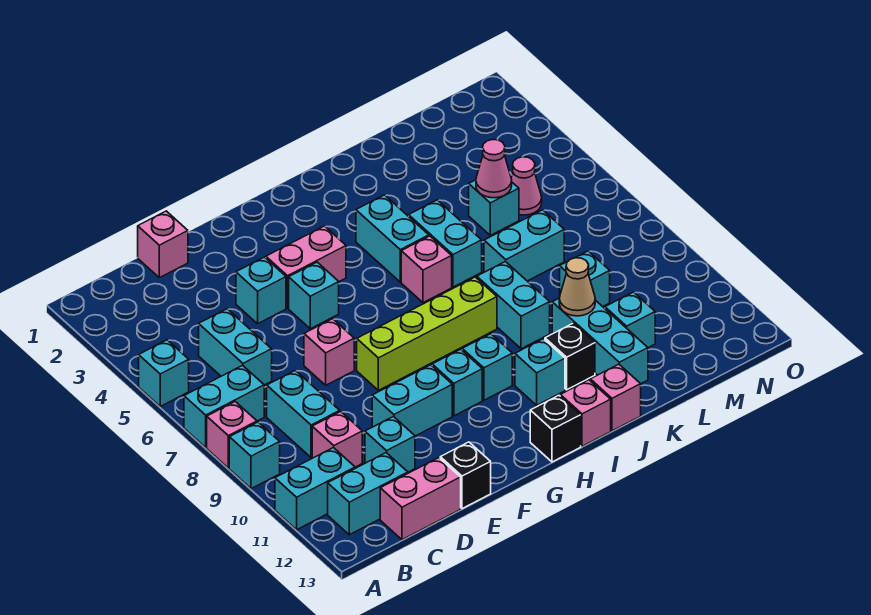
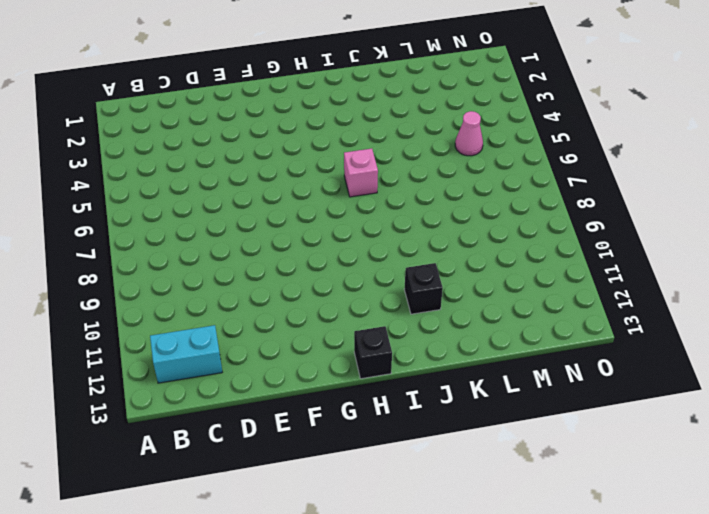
none -> cyan brick A5 level 1
none -> cyan brick A7:B7 level 1
none -> pink brick A8 level 1
none -> cyan brick A9 level 1

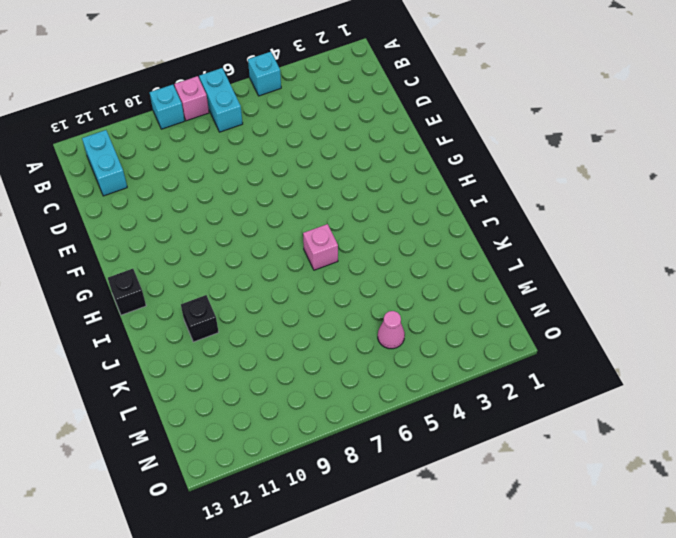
none -> cyan brick A11:B11 level 1
none -> cyan brick C5:C6 level 1
none -> cyan brick C8:C9 level 1
none -> pink brick C10 level 1

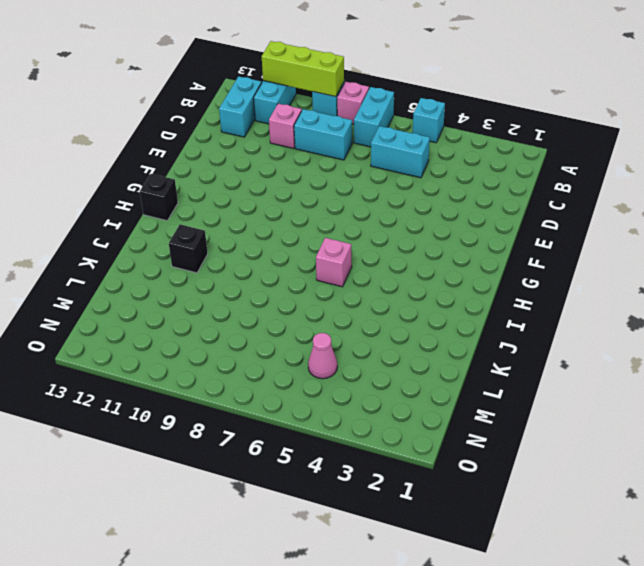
lime brick A9:A11 level 2 -> none
none -> pink brick C13:D13 level 1
none -> pink brick D1 level 1
none -> cyan brick D11 level 1
none -> cyan brick E4 level 1

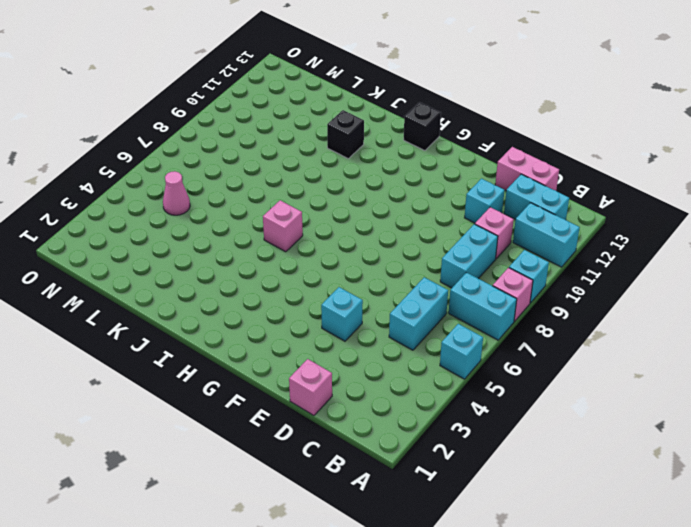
none -> pink brick E7 level 1
none -> cyan brick E10:F10 level 1
none -> black brick E13 level 1
none -> pink brick F4:G4 level 1

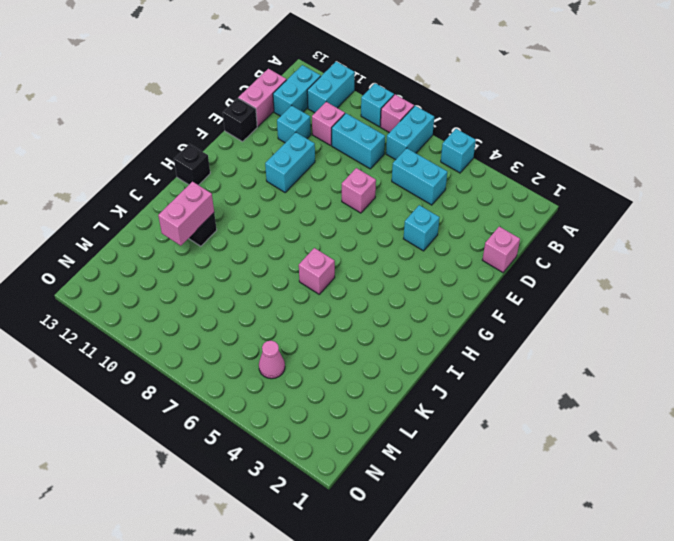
pink brick J11:K11 level 2 -> pink brick F4:G4 level 1
none -> cyan brick F5 level 1
none -> lime brick F8:I8 level 1
none -> cyan brick G10 level 1
none -> cyan brick H10 level 1

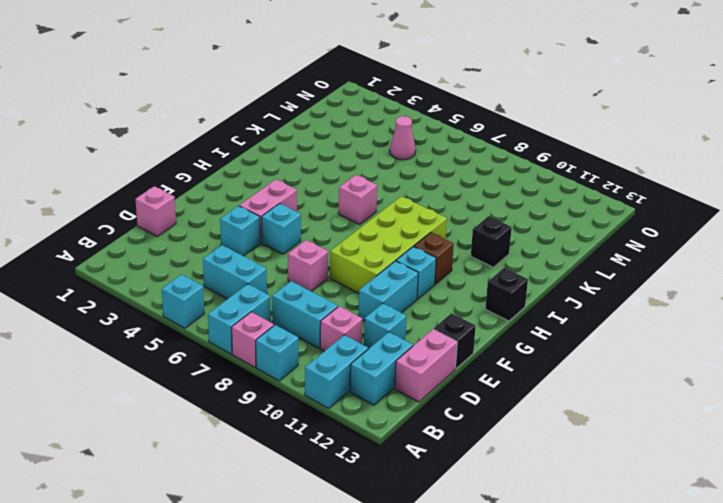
lime brick F8:I9 level 1 -> lime brick F8:I8 level 1
brown brick H10 level 1 -> cyan brick H10 level 1
none -> cyan brick I4:I5 level 1
none -> cyan brick I11 level 1
none -> pink brick I13 level 1
none -> cyan brick J5:J6 level 1

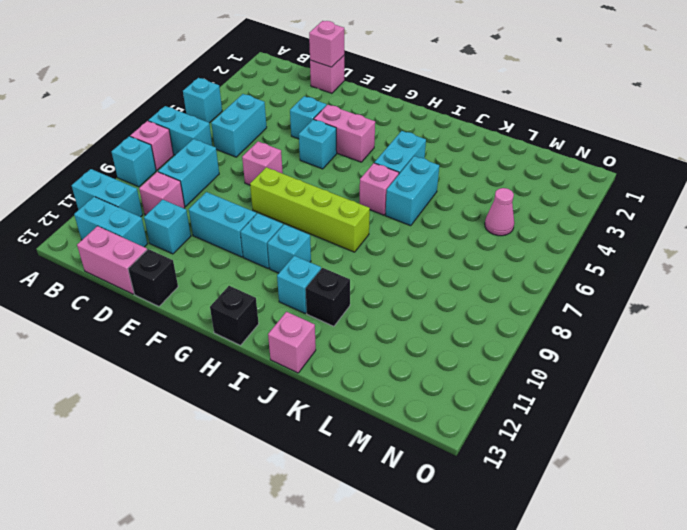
pink brick D1 level 2 -> pink brick I13 level 1
none -> cyan brick J8:J9 level 1
none -> cyan brick K7:L7 level 1
none -> cyan brick K10:K12 level 1
none -> cyan brick L5 level 1

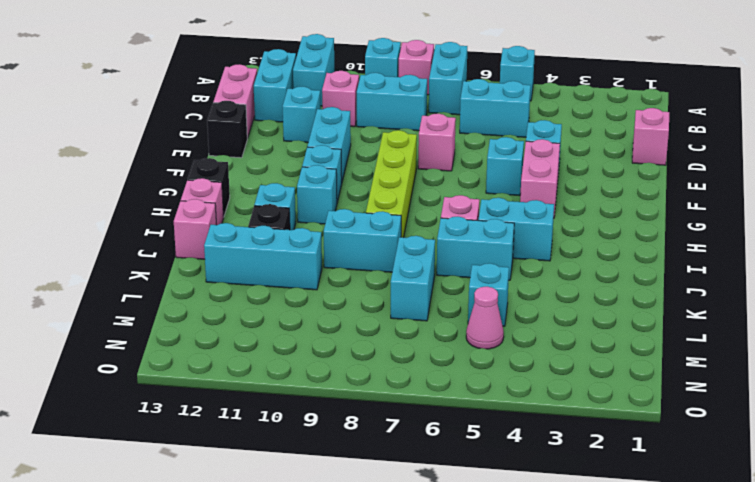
none -> cyan brick L9 level 1
none -> cyan brick L11 level 1
none -> tan cone K10 level 2
none -> pink cone L5 level 2

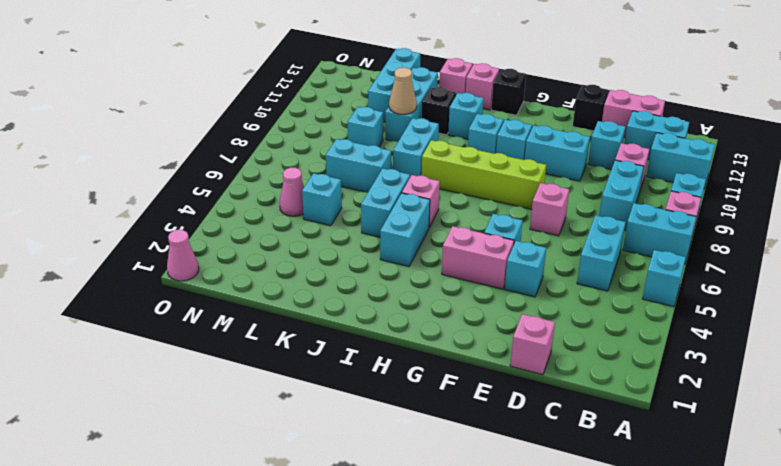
cyan brick L11:L13 level 1 -> cyan brick L11 level 1
pink cone O1 level 1 -> pink cone L5 level 2

